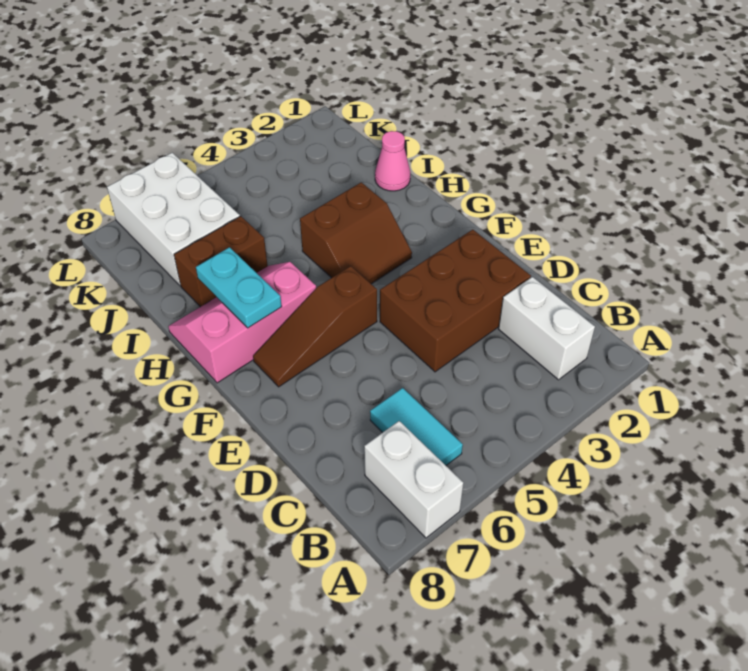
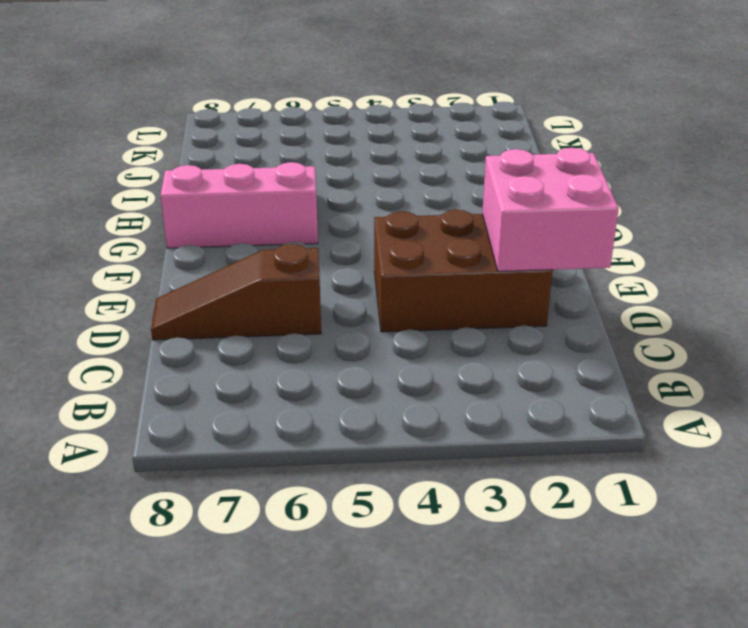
pink brick D1:E2 level 2 -> none
brown slope D6:D8 level 1 top 6 -> brown slope F5:F7 level 1 top 5
none -> white brick A7:B7 level 1
none -> white brick B2:C2 level 1

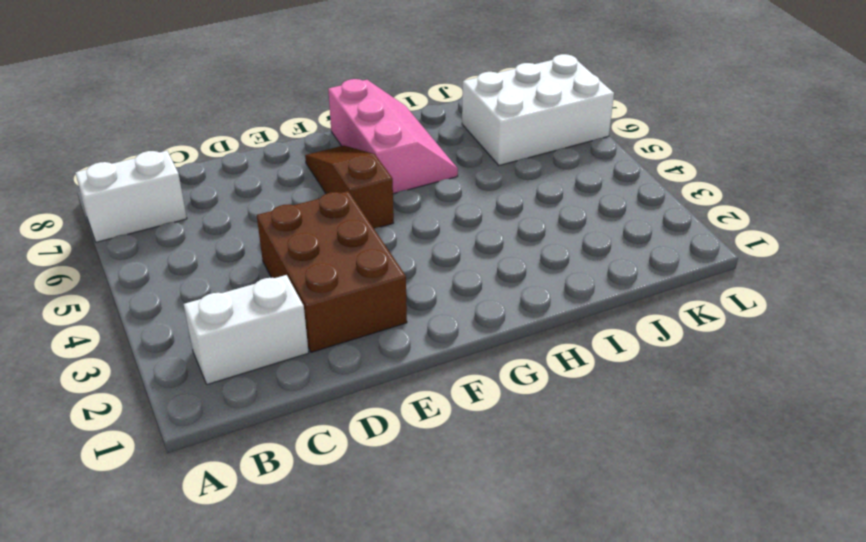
none -> cyan tile B6:C6 level 1
none -> brown slope G3:H4 level 1 top H

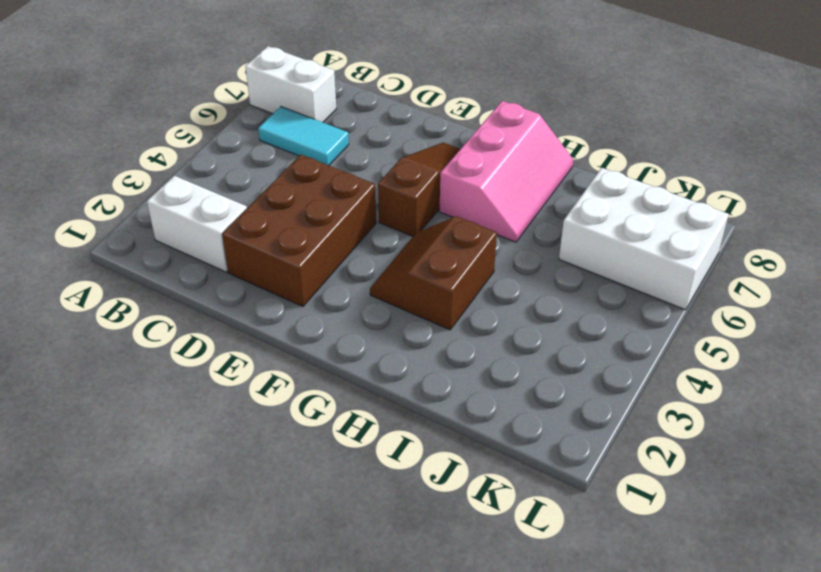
none -> pink cone I1 level 1
none -> brown brick I6:I7 level 1

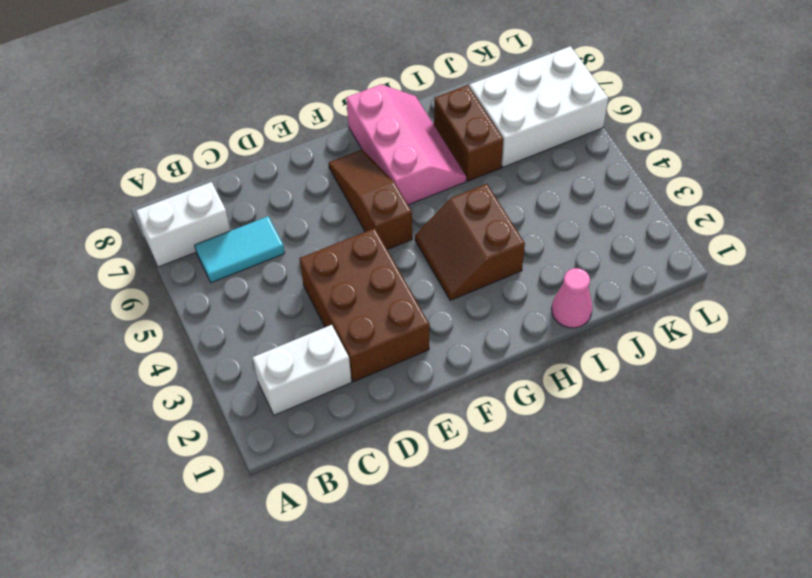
none -> cyan plate G7:H7 level 2

